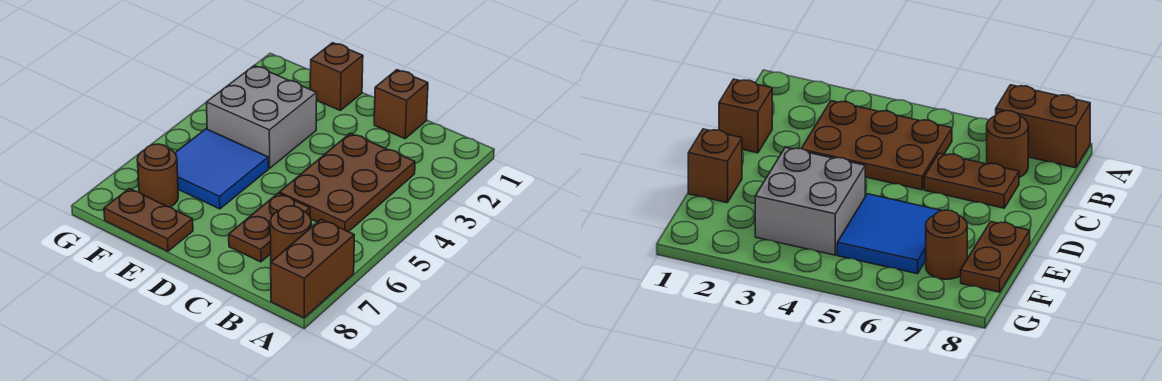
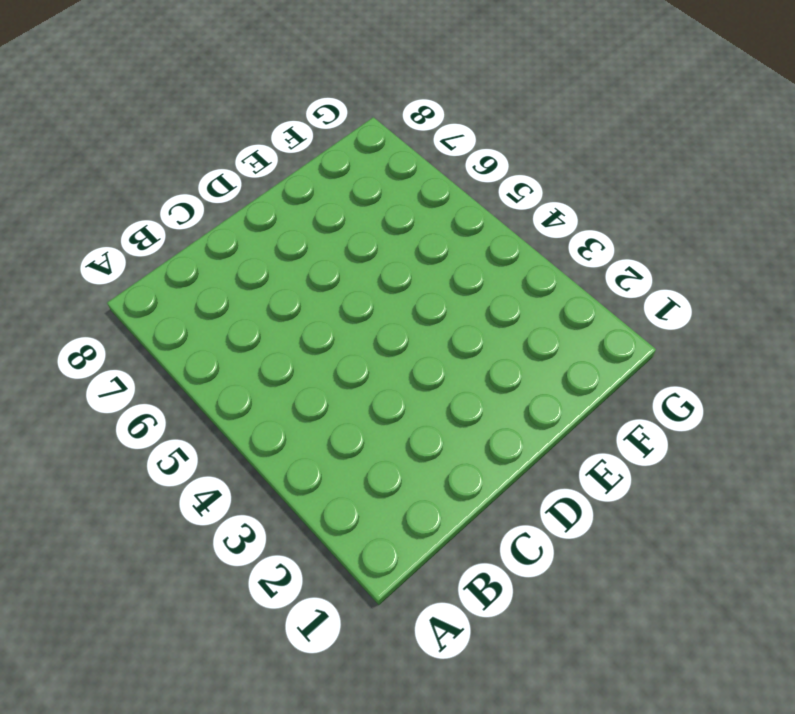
none -> brown brick A7:A8 level 1
none -> brown plate B3:C5 level 1

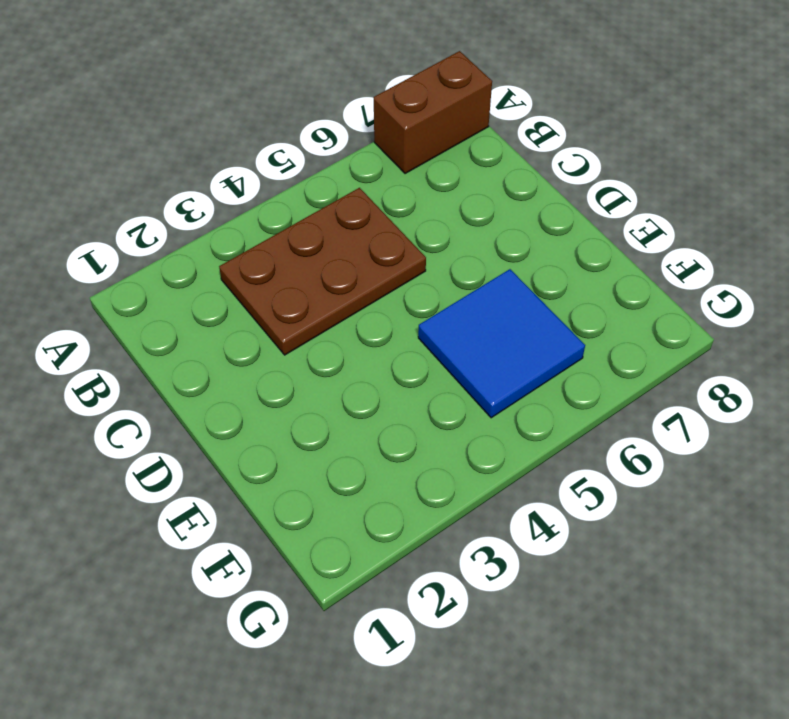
none -> brown round brick B7 level 1
none -> brown brick C1 level 1

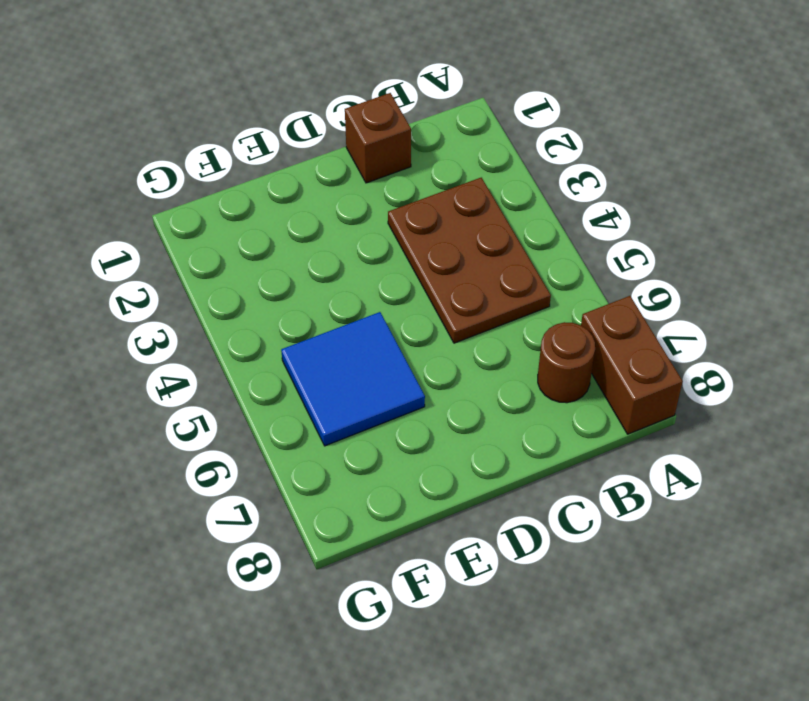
none -> brown plate C6:C7 level 1
none -> brown brick E1 level 1

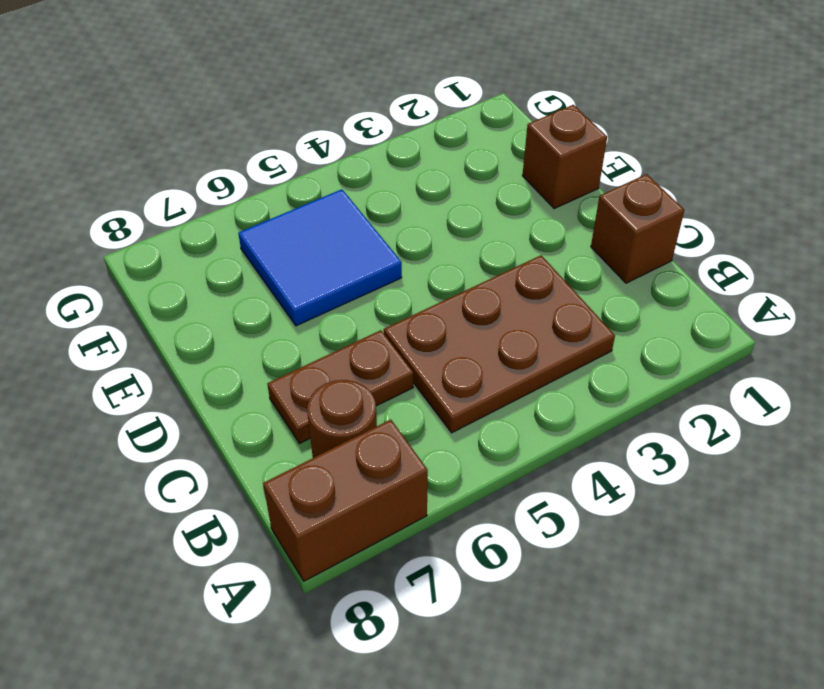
none -> grey brick E3:F4 level 1
none -> brown plate E8:F8 level 1

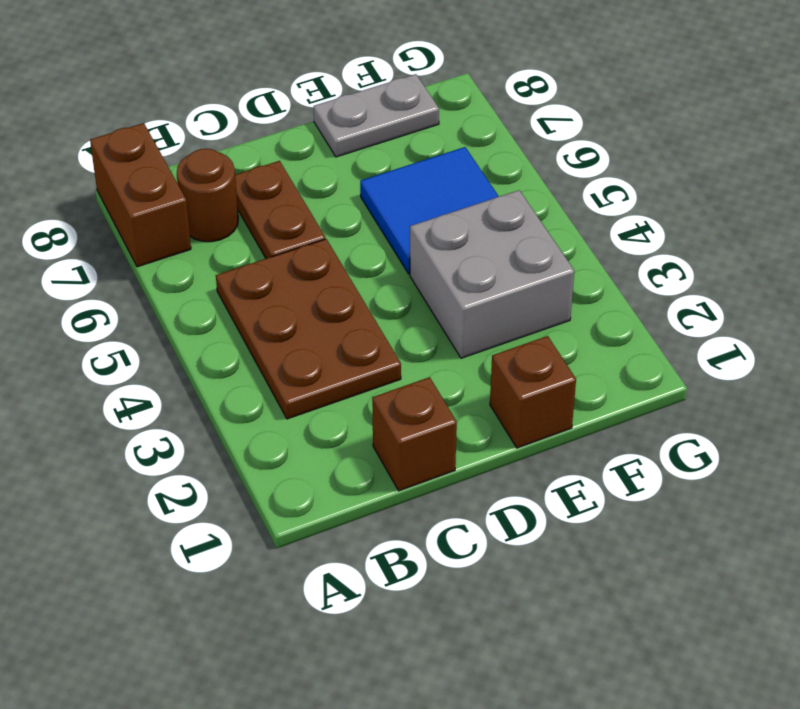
grey plate E8:F8 level 1 -> brown plate E8:F8 level 1
none -> brown round brick F7 level 1

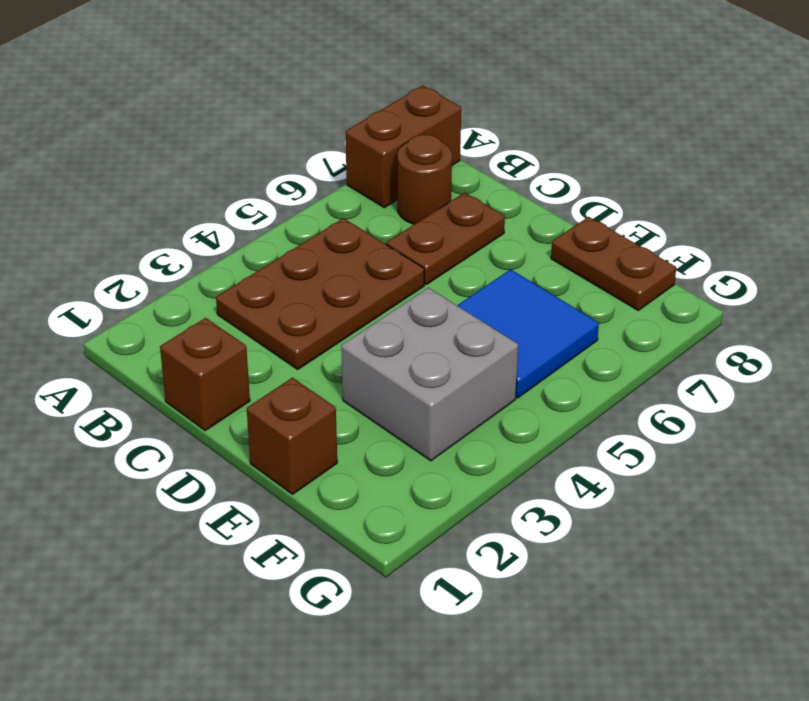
none -> brown round brick F7 level 1

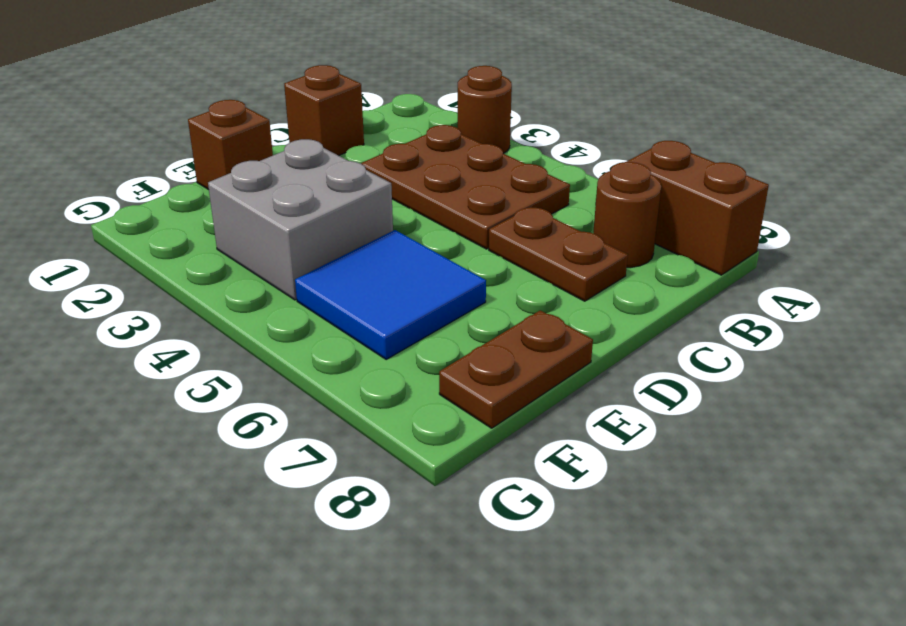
brown round brick A3 level 1 -> brown round brick F7 level 1

